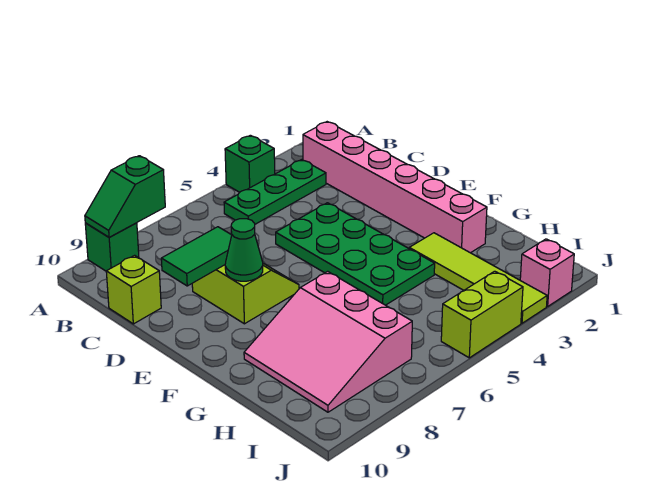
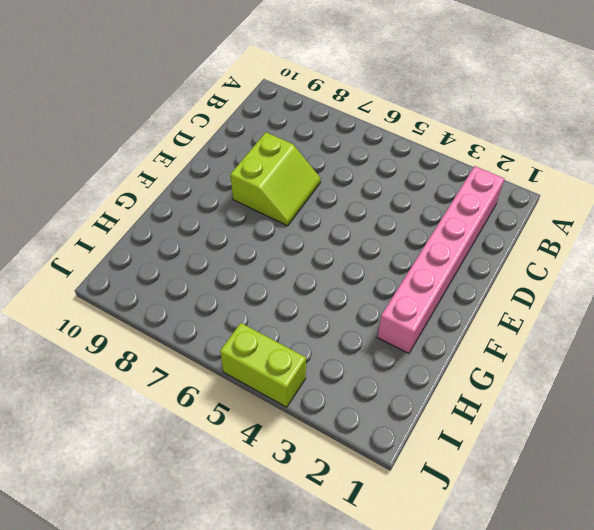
none -> green brick A4 level 1
none -> green brick A9 level 1
none -> green plate B3:B5 level 1

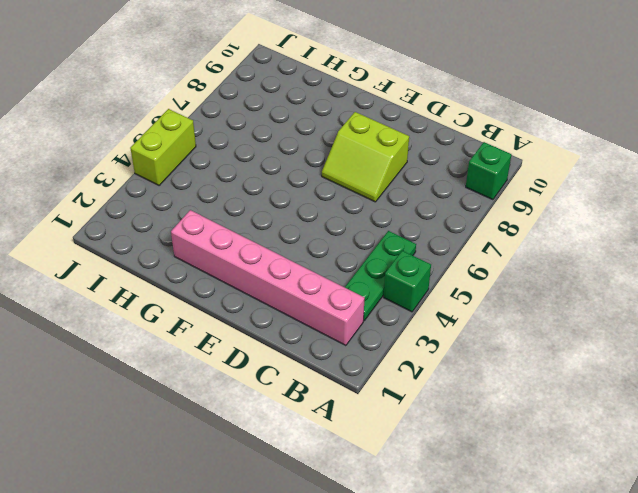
none -> lime brick C10 level 1
none -> green plate D4:G5 level 1
none -> lime tile G3:J3 level 1

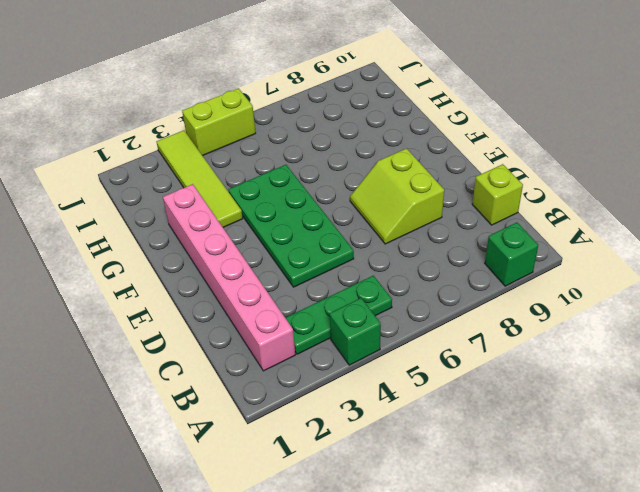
none -> pink slope G7:I9 level 1 top 7
none -> pink brick J2 level 1
none -> green slope A8:A9 level 2 top 8

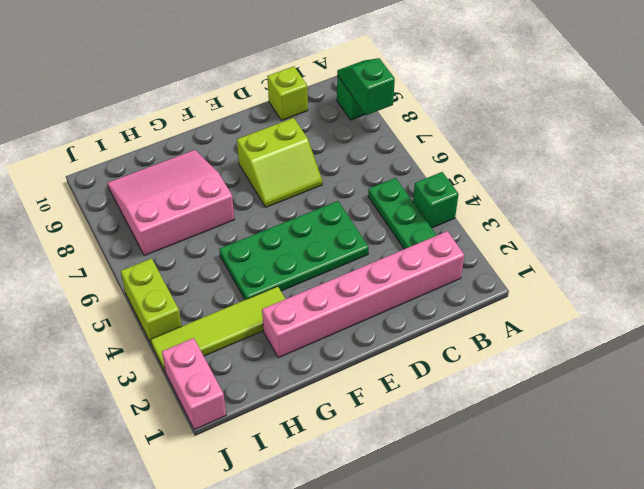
pink brick J1:J2 level 1 -> pink brick J2 level 1
none -> green tile D8:D9 level 2
none -> green cone E8 level 2

